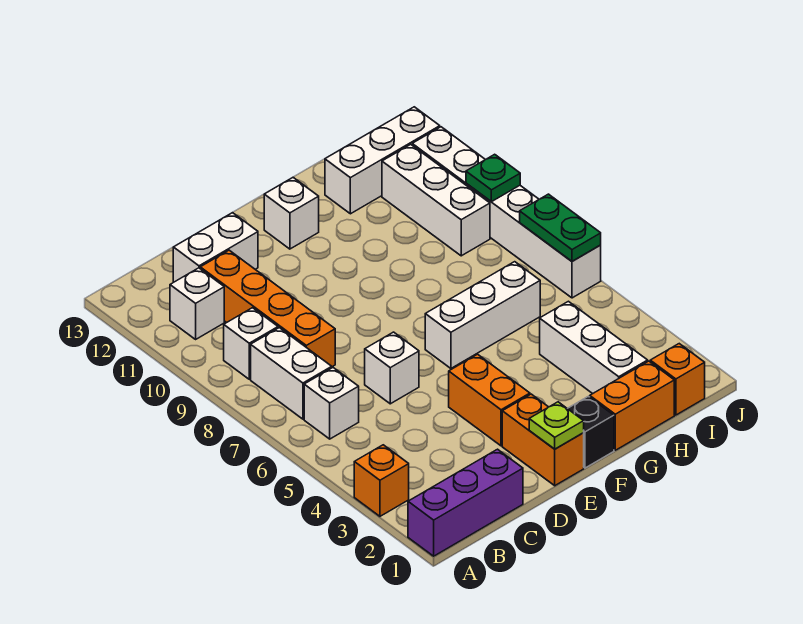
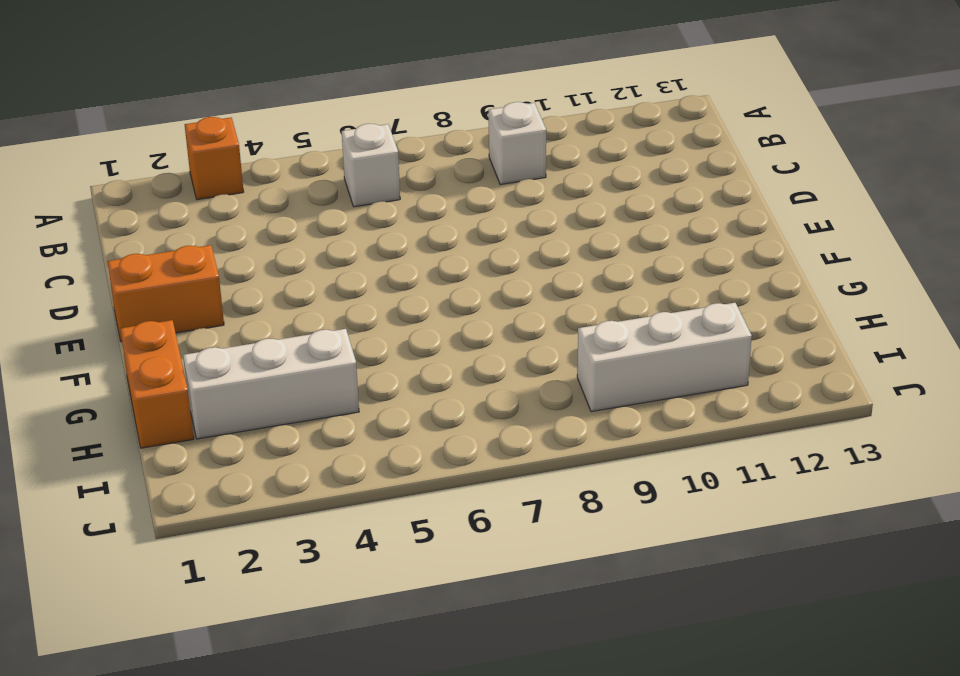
none -> purple brick A1:C1 level 1
none -> white brick B7:B8 level 1
none -> white brick B11 level 1

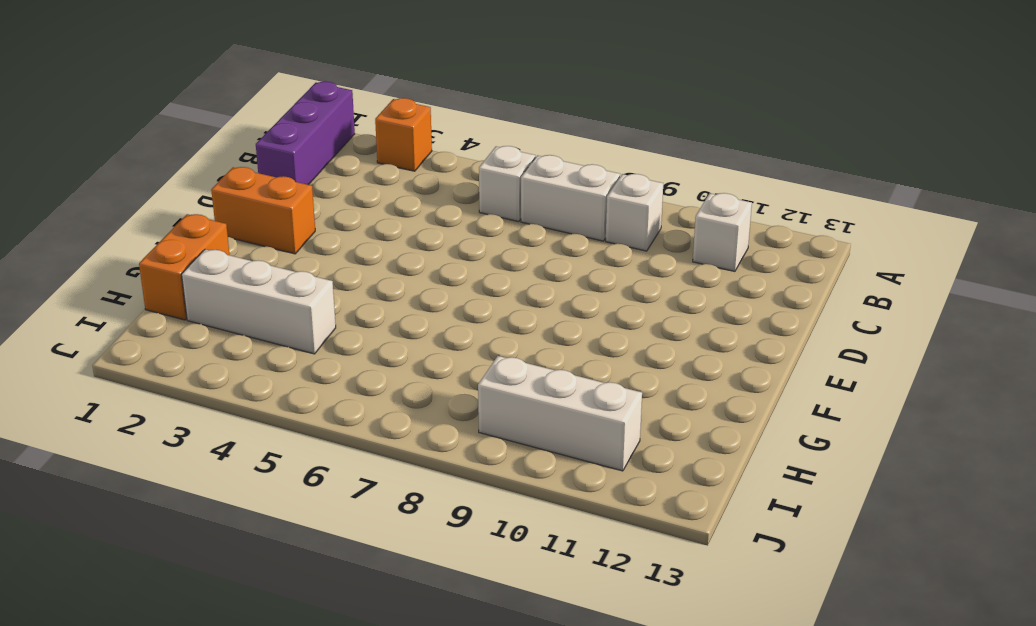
none -> orange brick C8:C11 level 1
none -> white brick C12:D12 level 1
none -> white brick D6 level 1

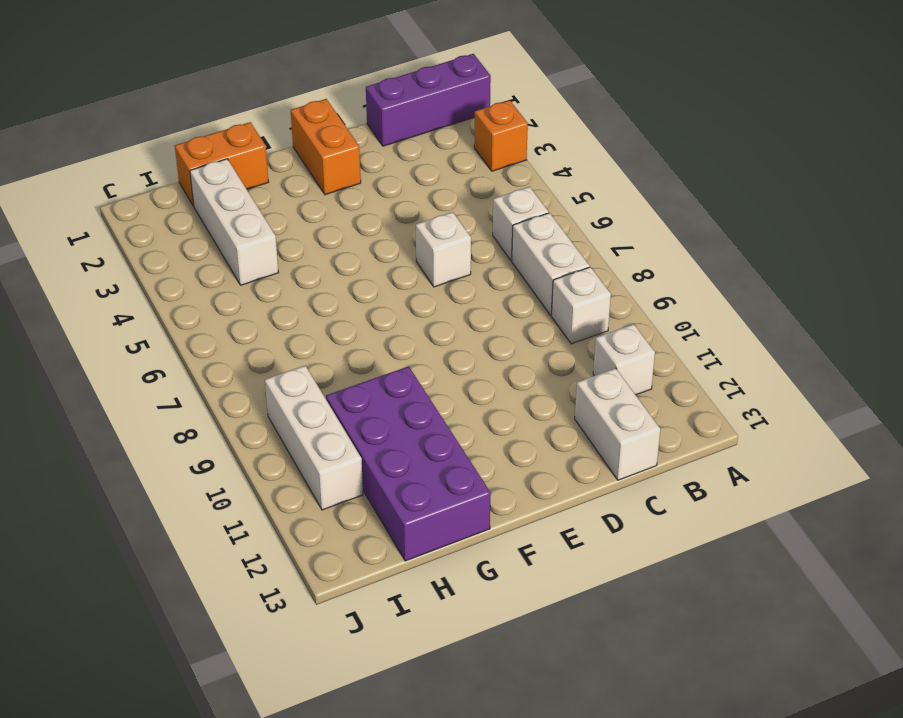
white brick C12:C13 level 1 -> white brick C12:D12 level 1
purple brick G10:H13 level 1 -> white brick H12:J12 level 1
none -> orange brick C8:C11 level 1
none -> orange brick E3:E4 level 1
none -> black brick F1 level 1

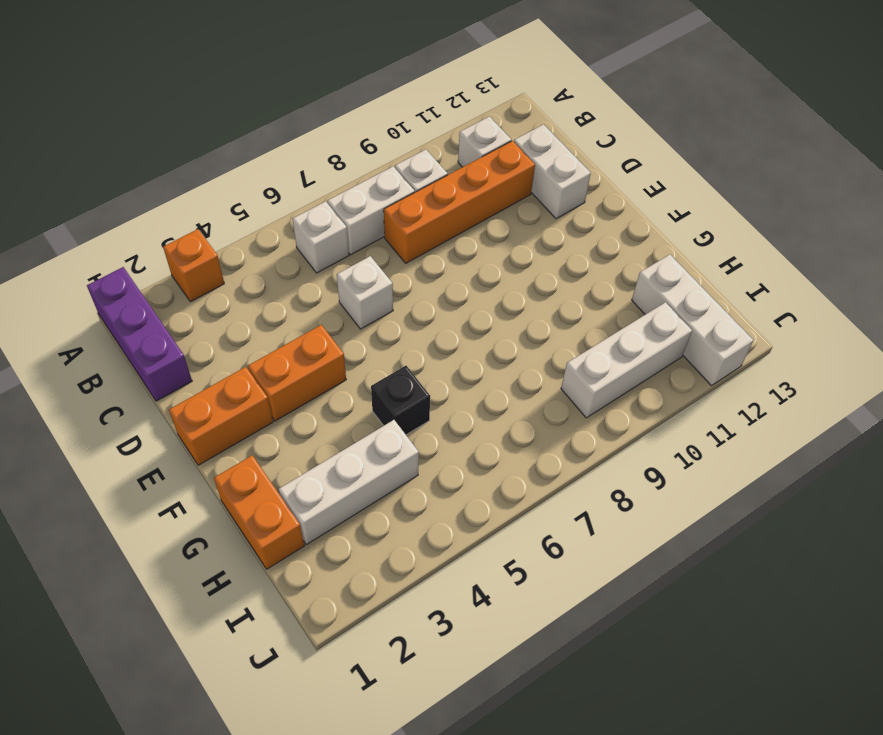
black brick G5 level 1 -> black brick F1 level 1
none -> white brick F6:H6 level 1
none -> white brick F12 level 1
none -> orange brick I1 level 1

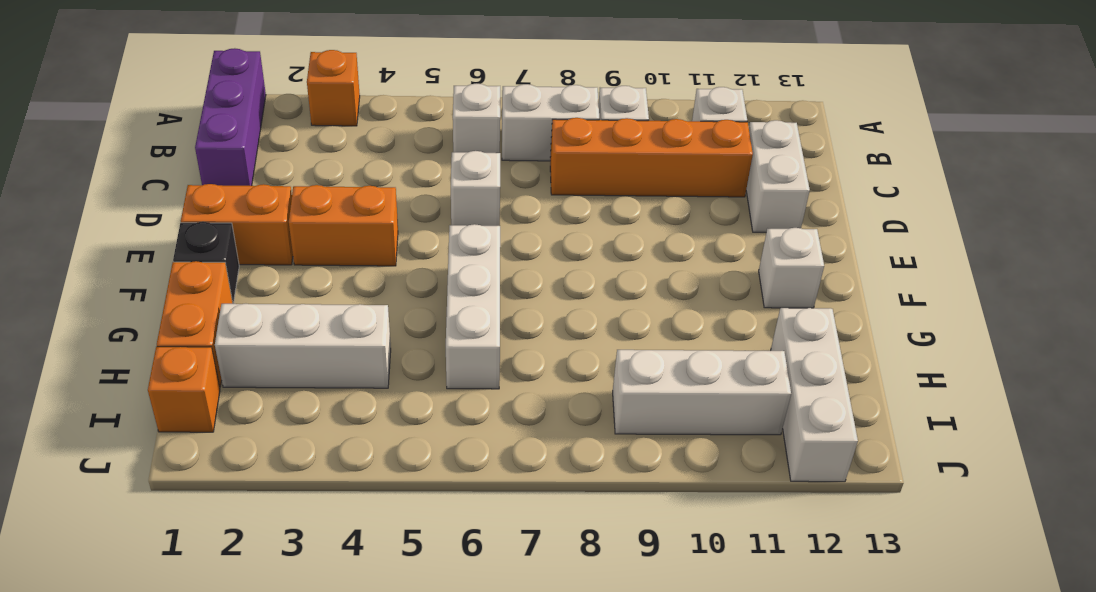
none -> white brick J6:J11 level 1
none -> lime plate E1 level 2
none -> green plate J6:J7 level 2

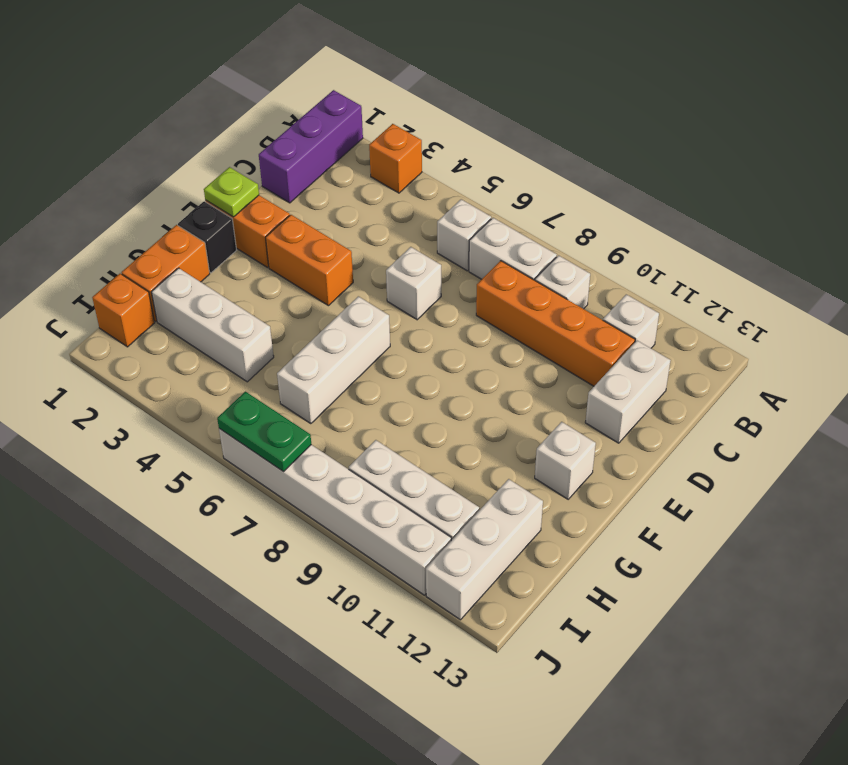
none -> green plate J9 level 2

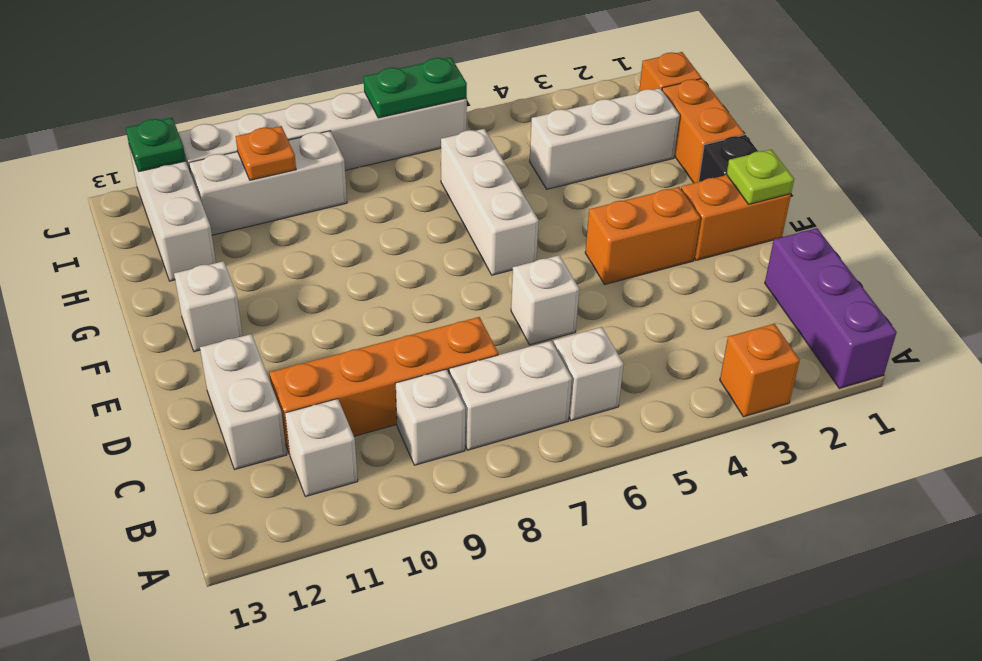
orange plate I10 level 2 -> none
green plate J12 level 2 -> green plate J9 level 2

